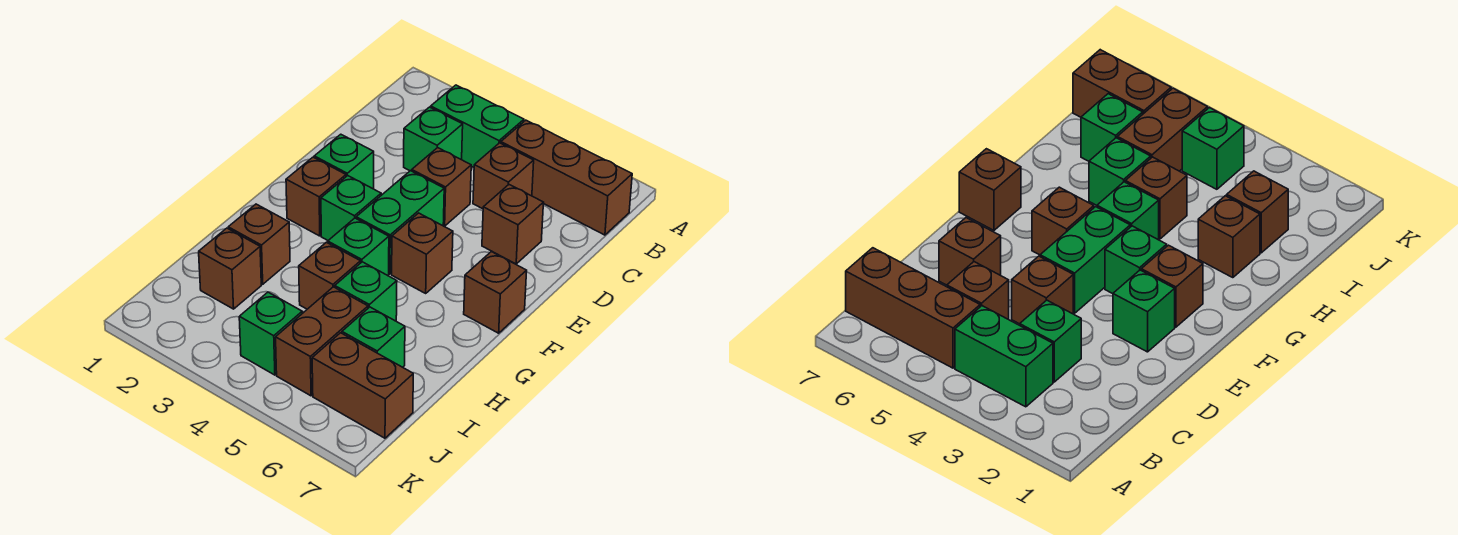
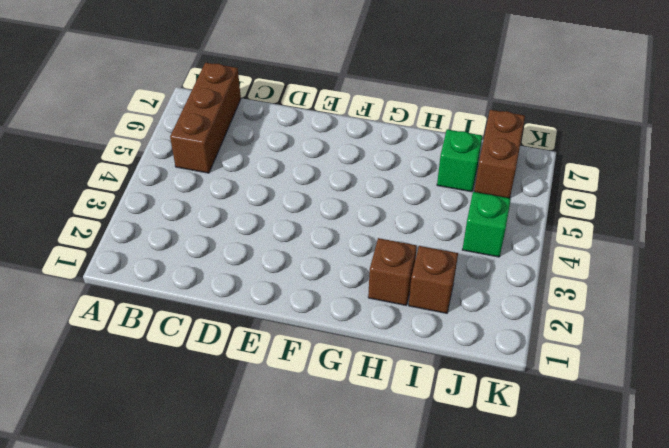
none -> green brick B3:B4 level 1
none -> green brick C3 level 1
none -> brown brick C5 level 1

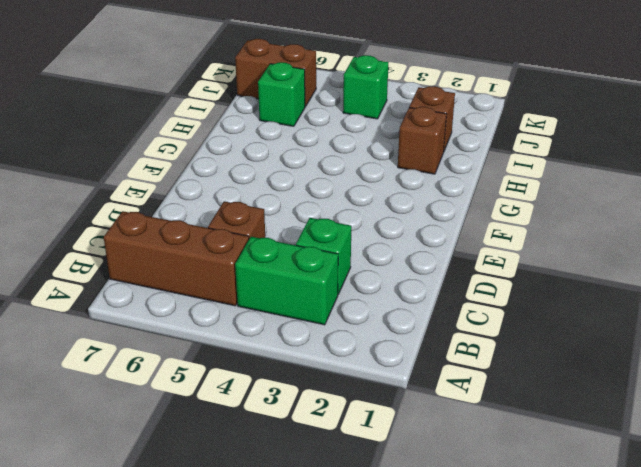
none -> brown brick D4 level 1
none -> brown brick D6 level 1
none -> green brick E2 level 1

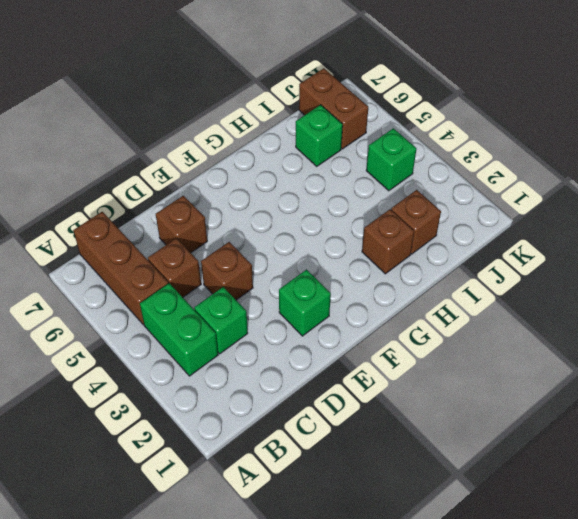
none -> green brick E4:F4 level 1
none -> brown brick F2 level 1
none -> green brick F3 level 1

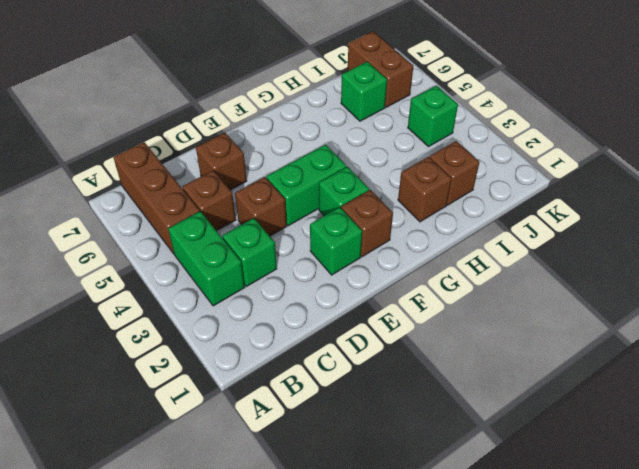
none -> brown brick F5 level 1
none -> brown brick F7 level 1
none -> green brick G4 level 1

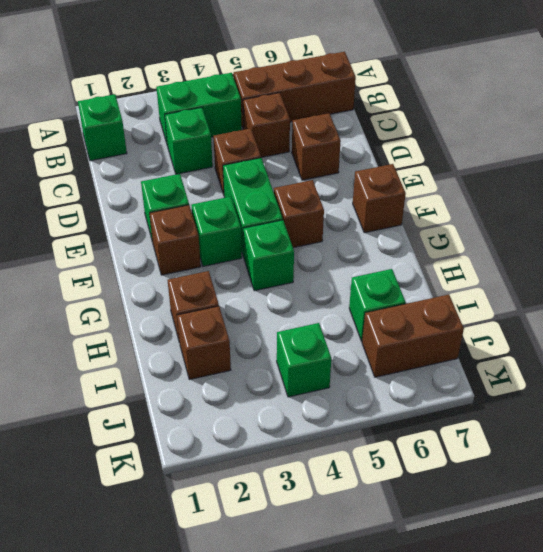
green brick B1 level 1 -> green brick H5 level 1
none -> brown brick H4 level 1
none -> brown brick I5:J5 level 1

